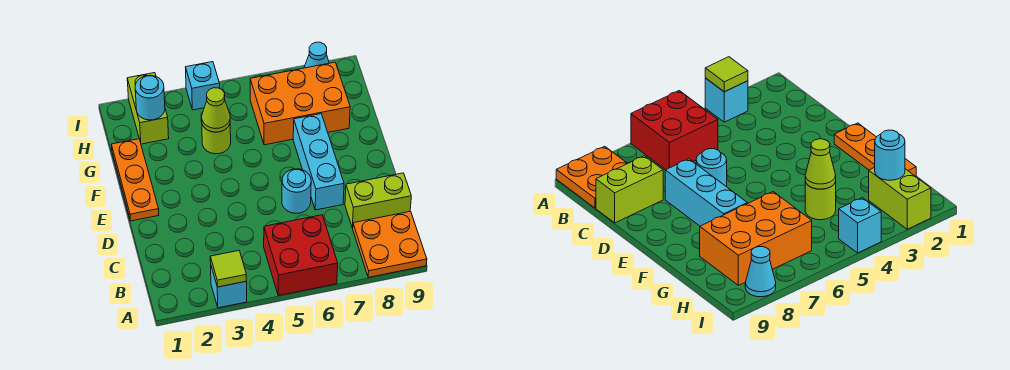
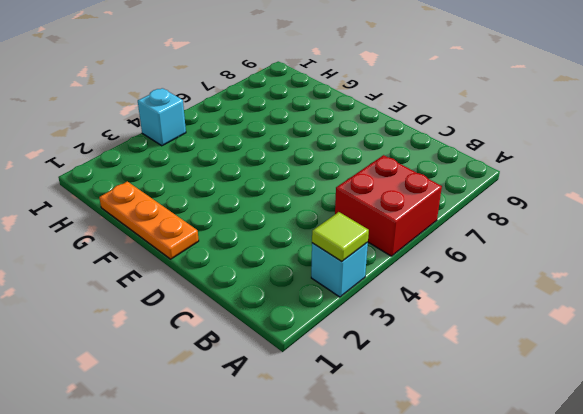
none -> orange plate A8:B9 level 1
none -> lime brick C8:C9 level 1
none -> cyan round brick D6 level 1

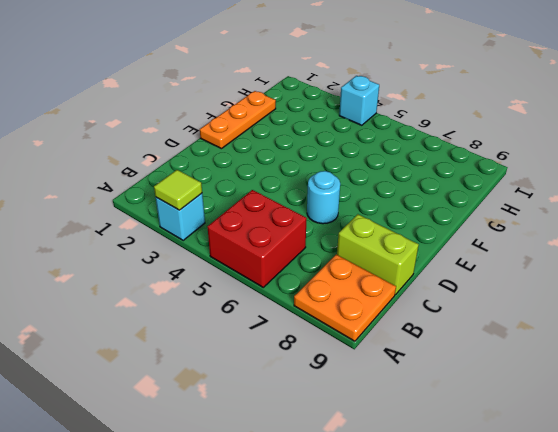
none -> cyan brick D7:F7 level 1
none -> lime round brick G4 level 1
none -> orange brick G6:H8 level 1

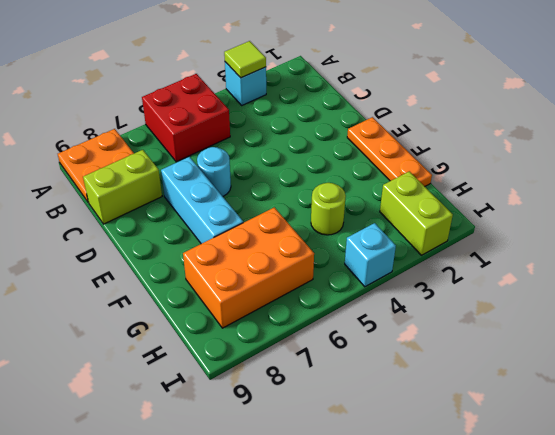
none -> cyan cone I8 level 1
none -> lime cone G4 level 2
none -> cyan round brick H2 level 2

